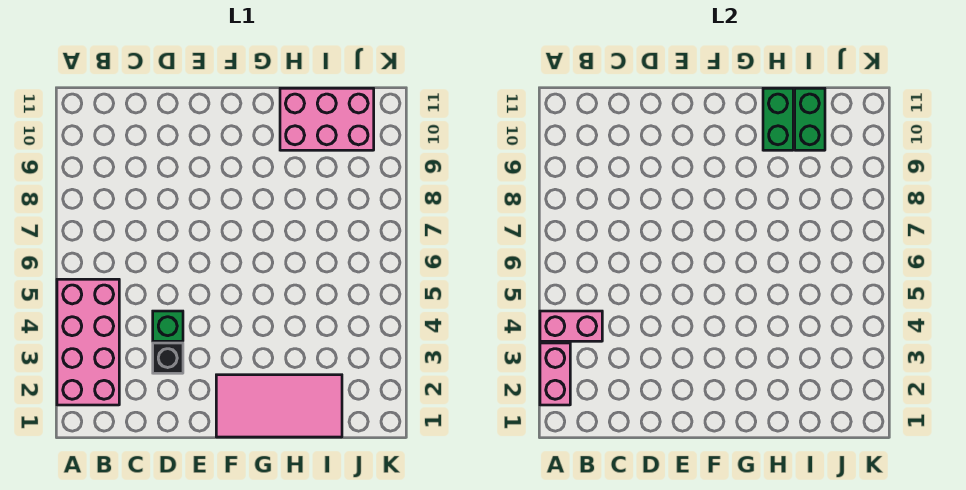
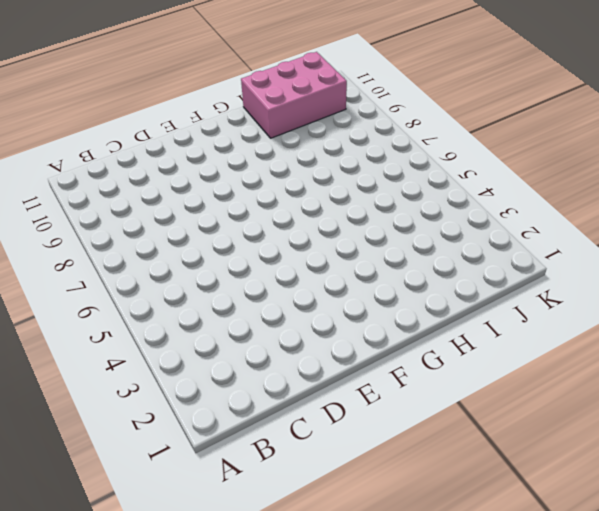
none -> pink brick A2:B5 level 1
none -> black brick D3 level 1

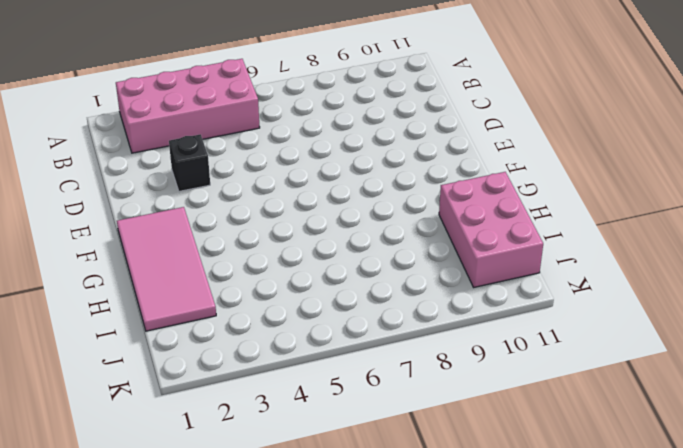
none -> green brick D4 level 1
none -> pink brick A2:A3 level 2

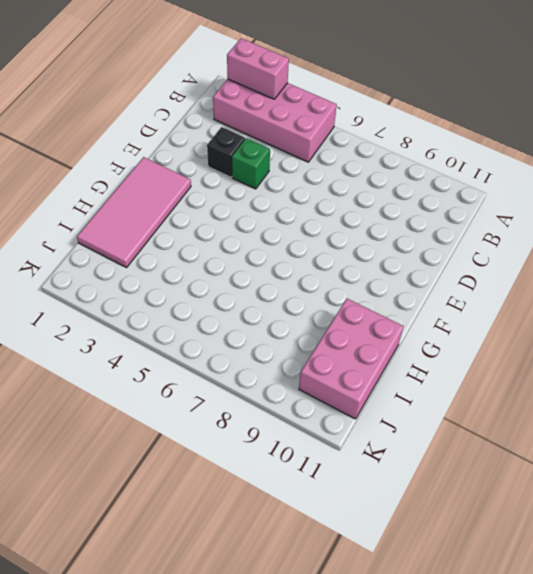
none -> pink brick A4:B4 level 2
none -> green brick H10:H11 level 2

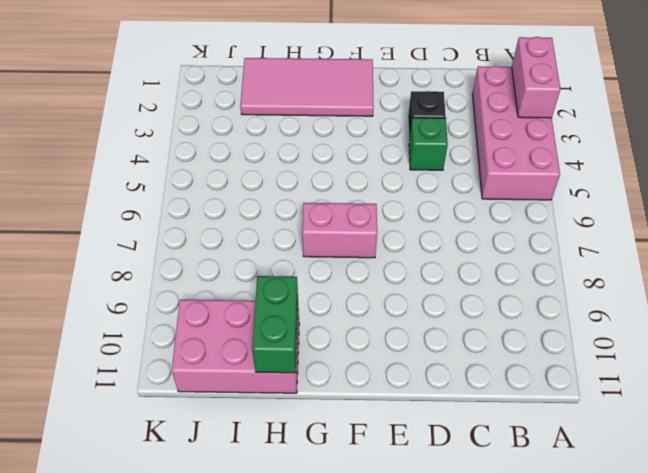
pink brick F7:G7 level 1 -> pink brick A4:B4 level 2
none -> green brick I10:I11 level 2

